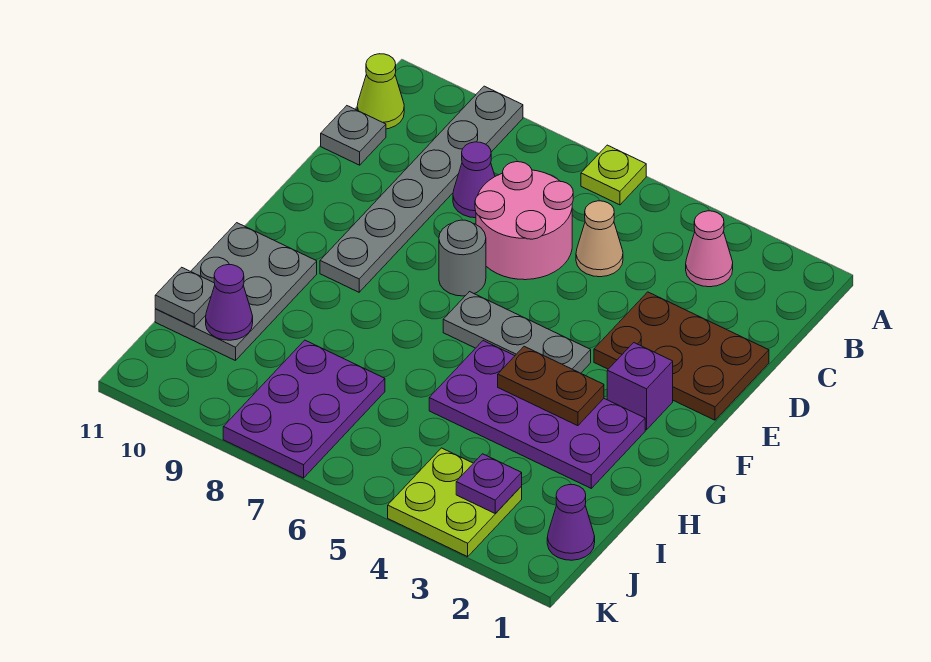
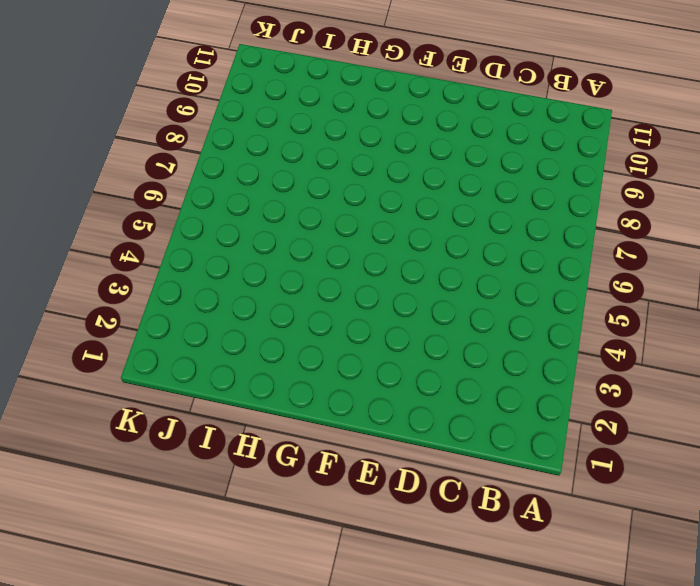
none -> lime plate A6 level 1
none -> grey plate A9:F9 level 1
none -> pink cone B3 level 1

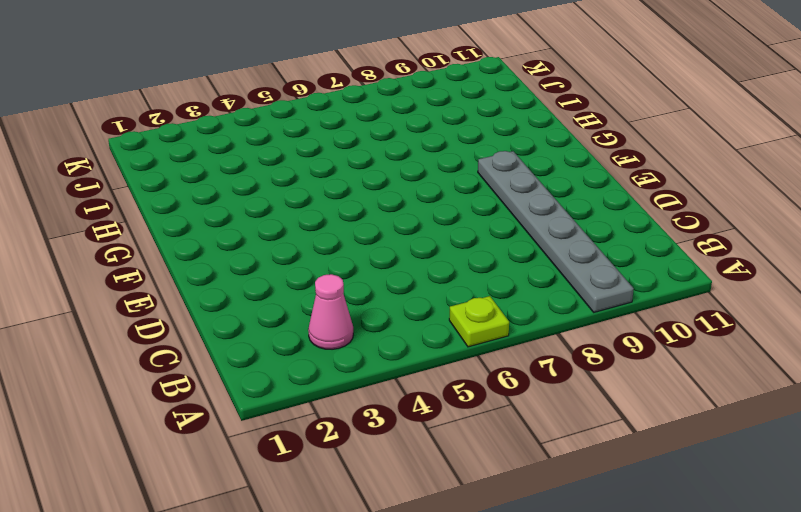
none -> lime cone B11 level 1
none -> tan cone C5 level 1
none -> pink round brick C6:D7 level 1

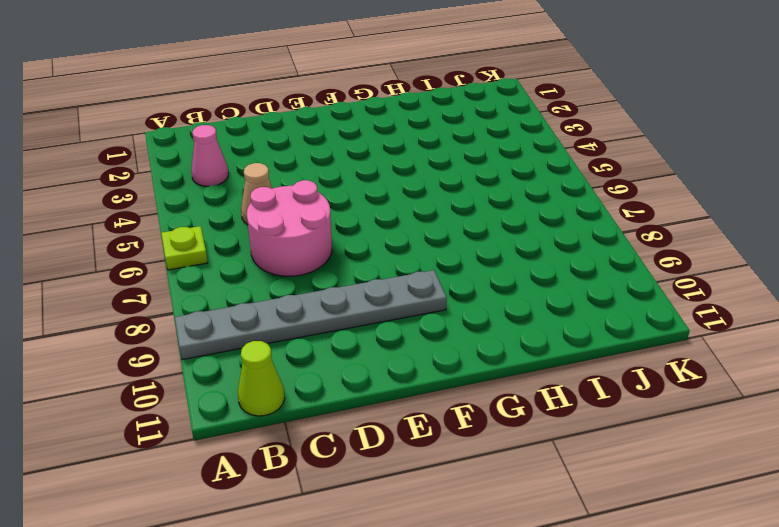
none -> purple cone C8 level 1
none -> grey plate C11 level 1
none -> brown plate D1:E3 level 1

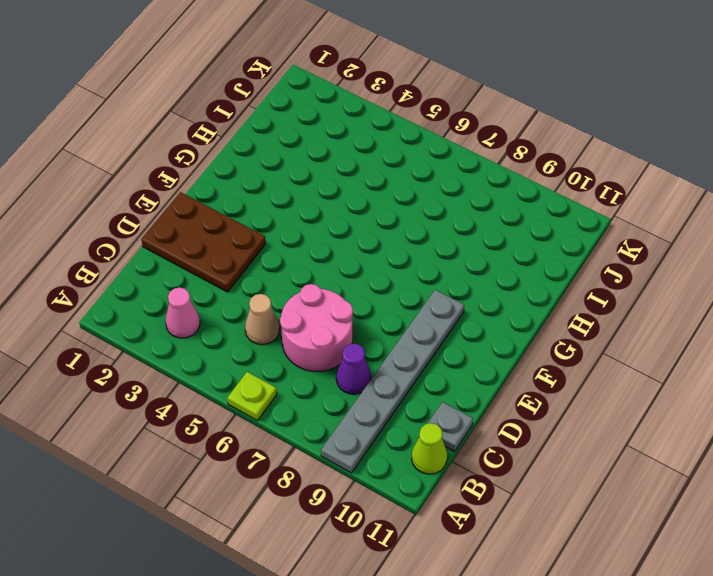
none -> grey round brick E7 level 1
none -> purple brick F2 level 1
none -> grey plate F4:F6 level 1

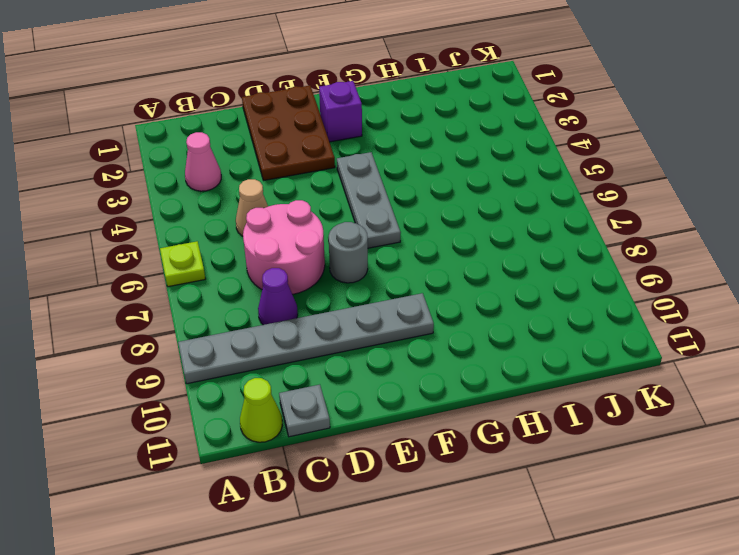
none -> purple plate G2:H5 level 1
none -> grey plate G10:I11 level 1
none -> purple plate I7:K8 level 1

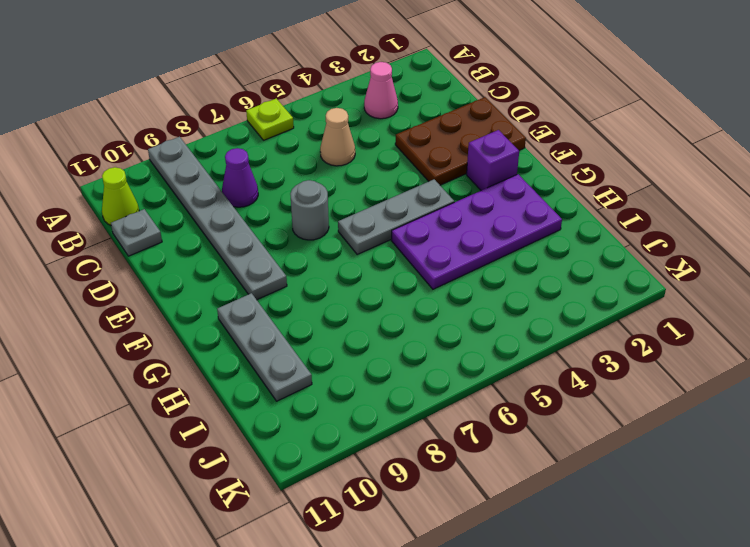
grey plate G10:I10 level 1 -> grey plate G10:I11 level 1
none -> pink round brick C6:D7 level 1
none -> purple plate I7:K8 level 1
none -> purple cone J1 level 1

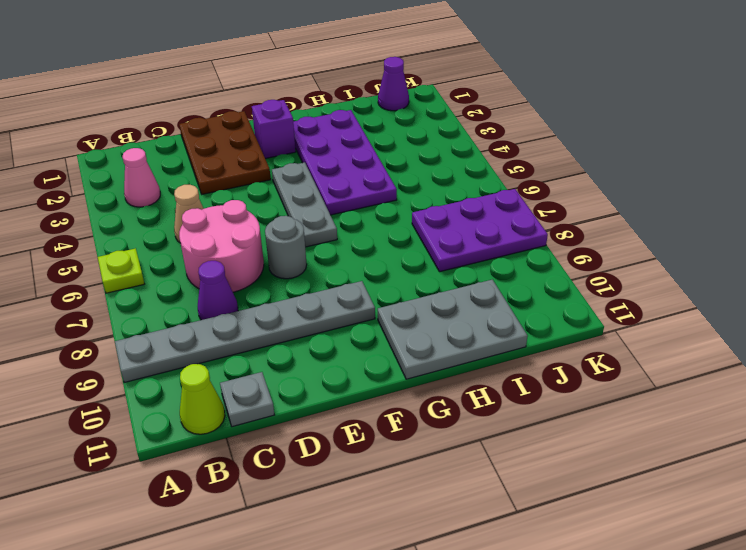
none -> lime plate J3:K4 level 1
none -> brown plate G3:G4 level 2
none -> purple cone I10 level 2

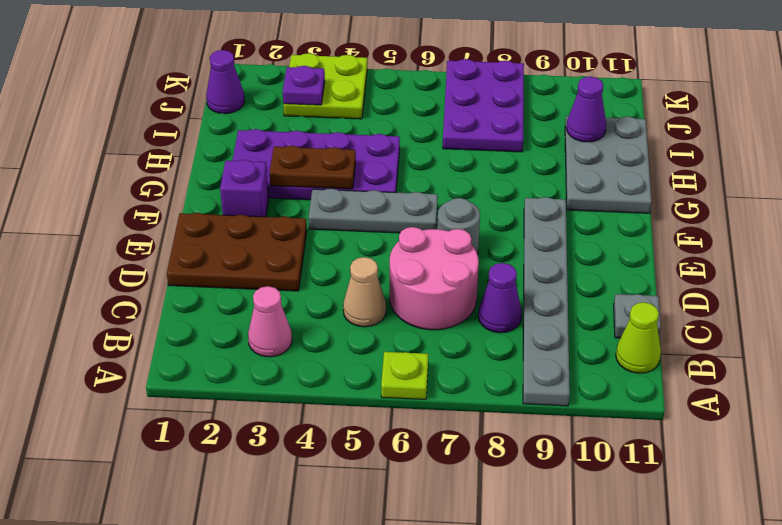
none -> grey plate I11 level 2

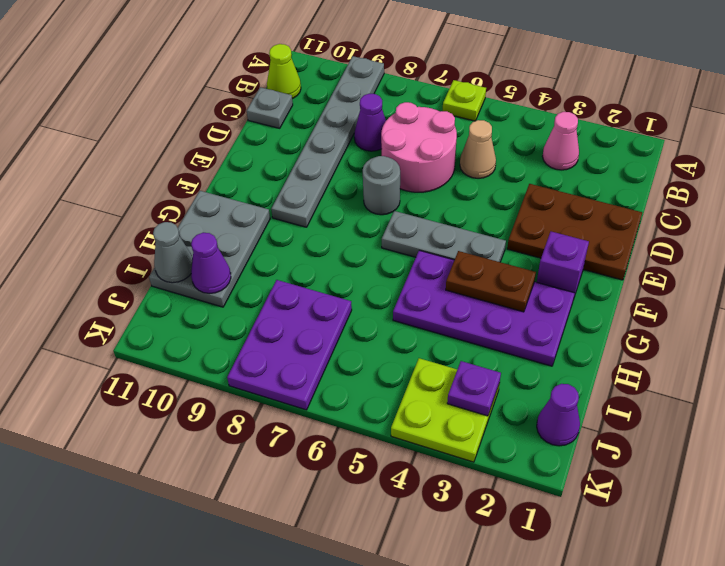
grey cone I11 level 2 -> grey plate I11 level 2

